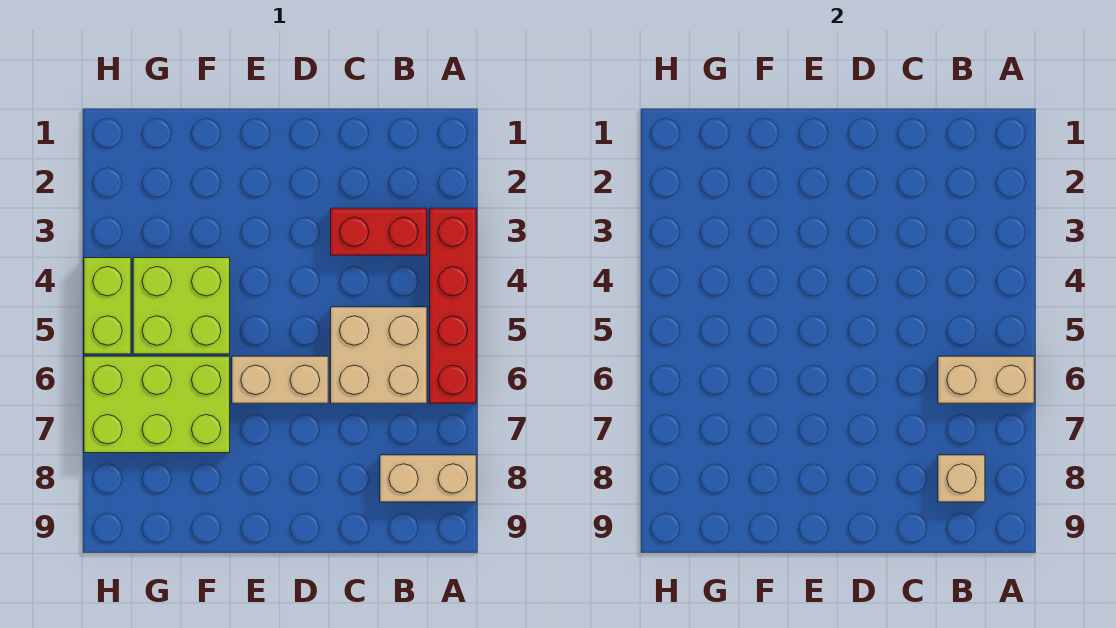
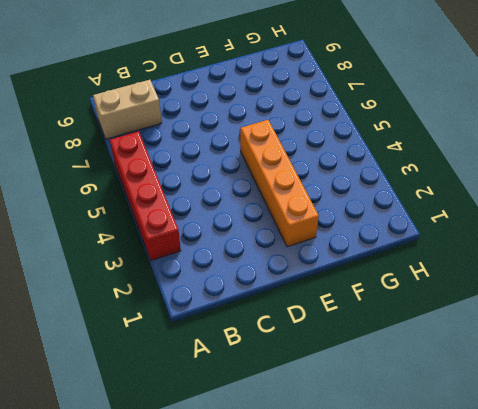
orange brick E2:E5 level 1 -> none
none -> red brick B3:C3 level 1
none -> tan brick B5:C6 level 1

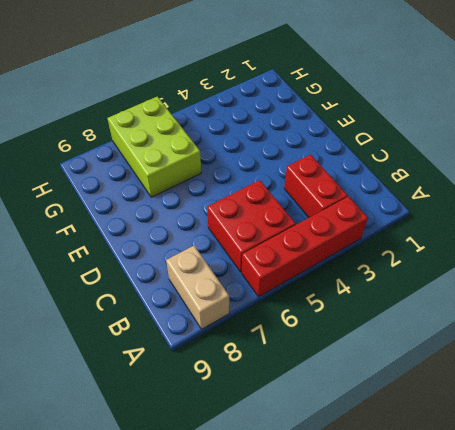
red brick B5:C6 level 1 -> tan brick B5:C6 level 1
none -> tan brick D6:E6 level 1
none -> lime brick F4:G5 level 1

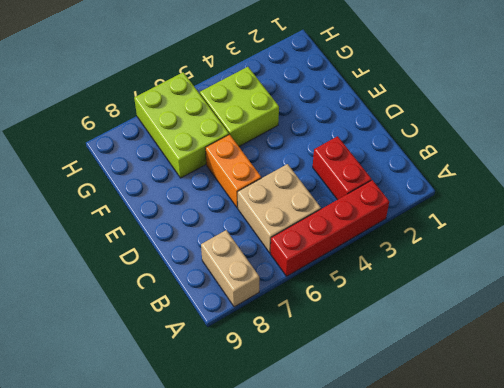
orange brick D6:E6 level 1 -> tan brick D6:E6 level 1
none -> lime brick H4:H5 level 1
none -> tan brick A6:B6 level 2

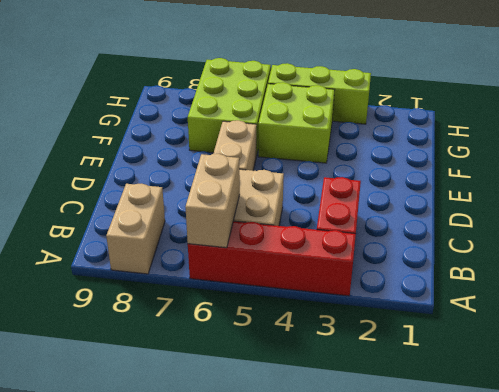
lime brick H3:H5 level 1 -> lime brick H4:H5 level 1
none -> tan brick B8 level 2

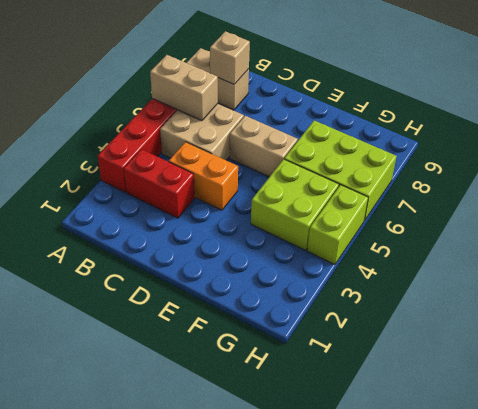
orange brick C4:D4 level 1 -> none

